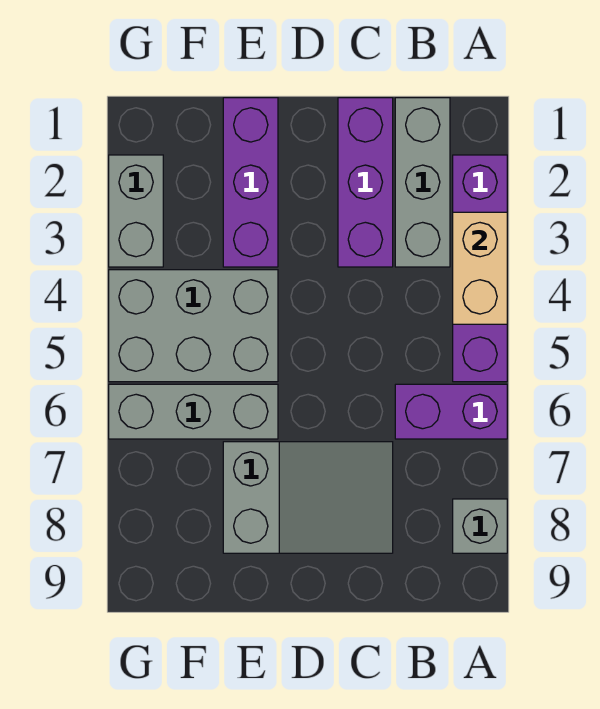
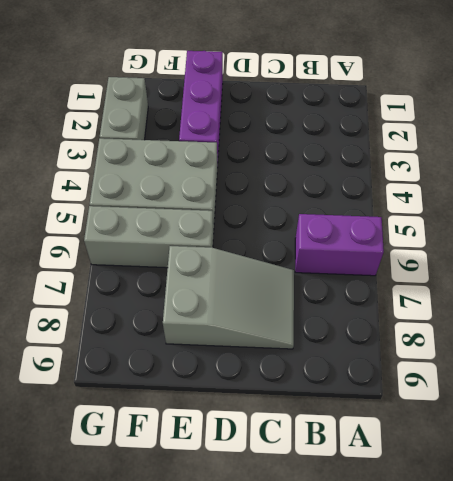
none -> purple brick A2:A5 level 1
none -> grey brick A8 level 1

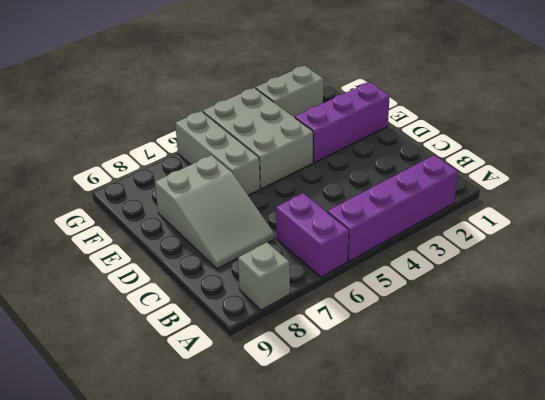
none -> grey brick B1:B3 level 1
none -> purple brick C1:C3 level 1

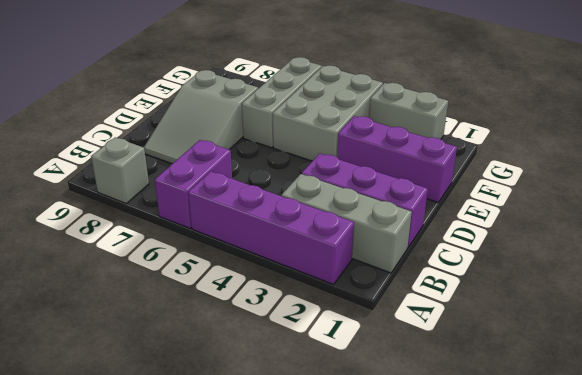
none -> tan brick A3:A4 level 2

